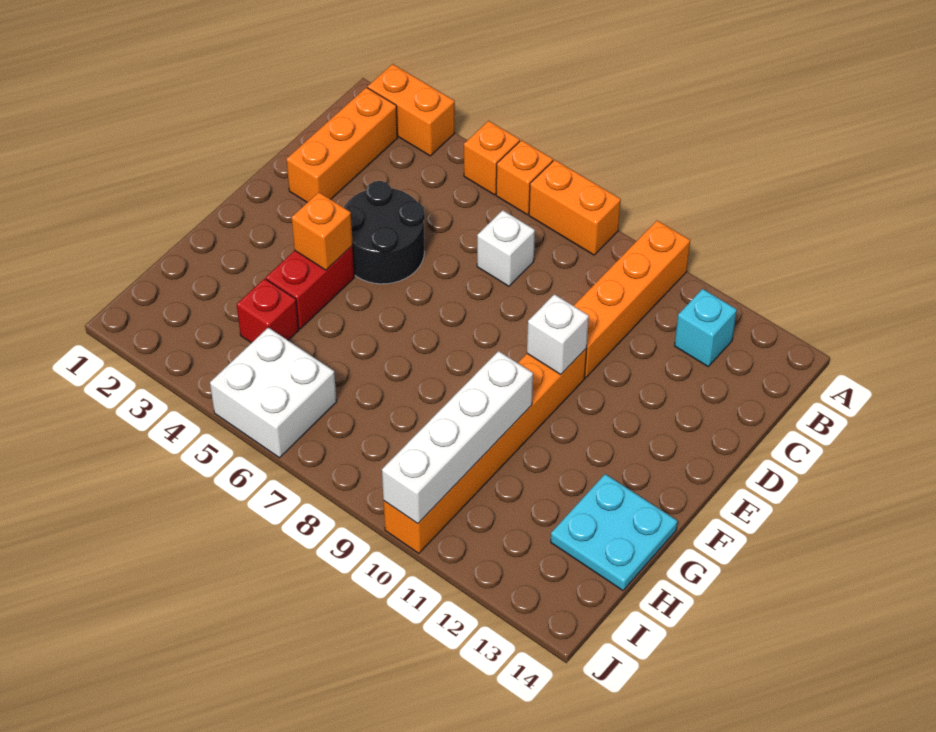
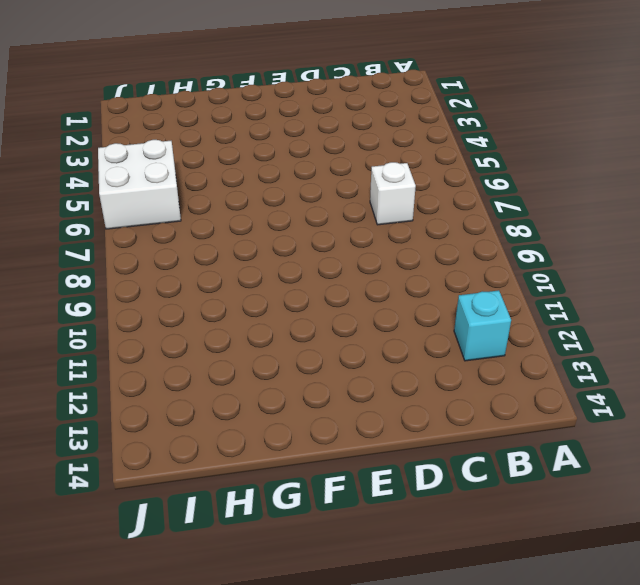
none -> orange brick A2:A3 level 1
none -> orange brick A5 level 1
none -> orange brick A6 level 1

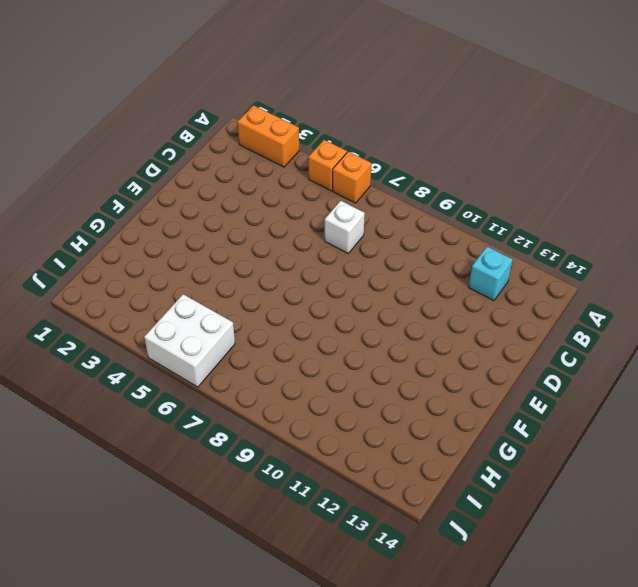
none -> orange brick A7:A8 level 1
none -> orange brick A10:D10 level 1
none -> orange brick B2:D2 level 1

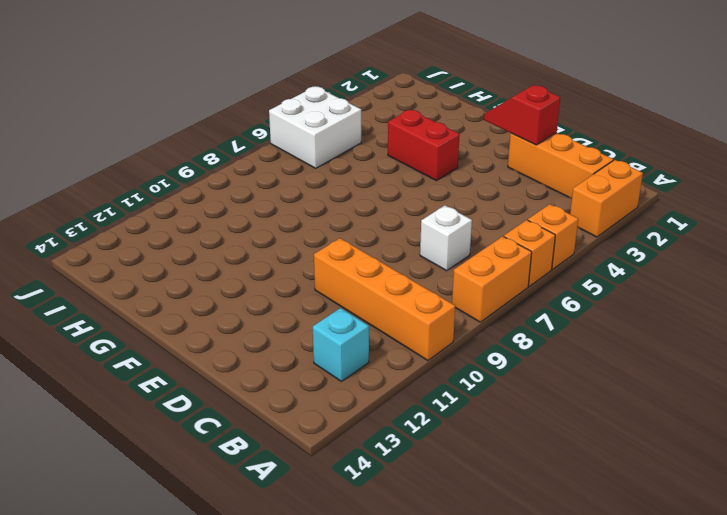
red slope D2:E2 level 2 top D -> none
none -> black round brick D4:E5 level 1
none -> orange brick E10:J10 level 1
none -> cyan plate G13:H14 level 1

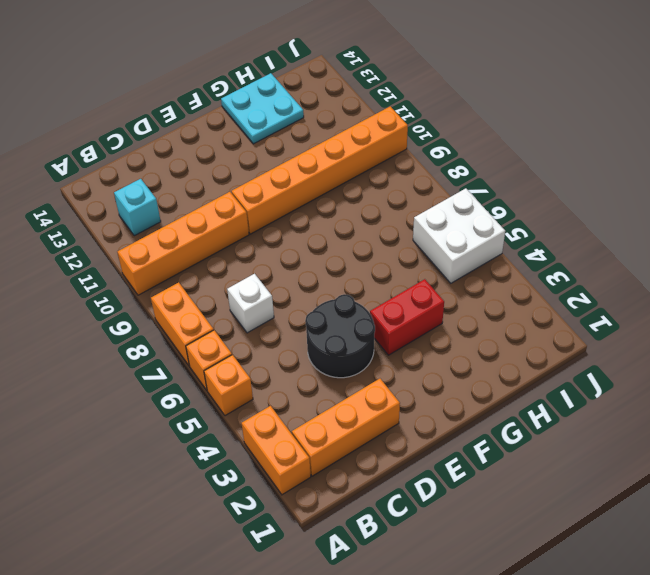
none -> red brick H4 level 1
none -> white brick E10 level 2
none -> orange brick F4 level 2

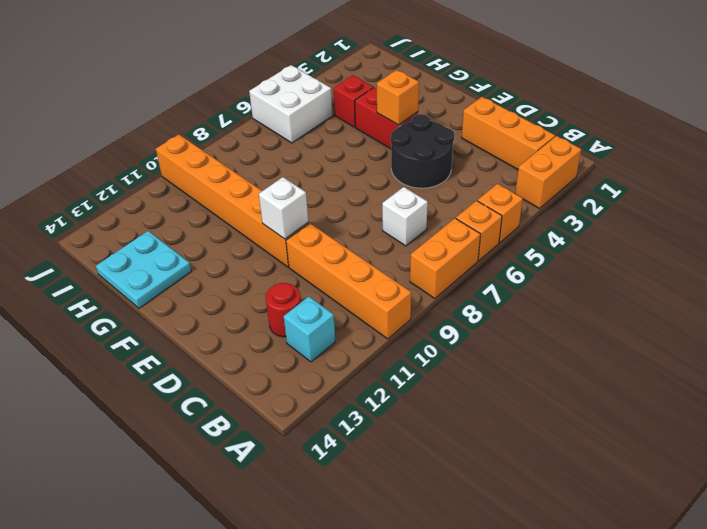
red round brick C12 level 1 -> none
none -> white brick G10:J10 level 2

